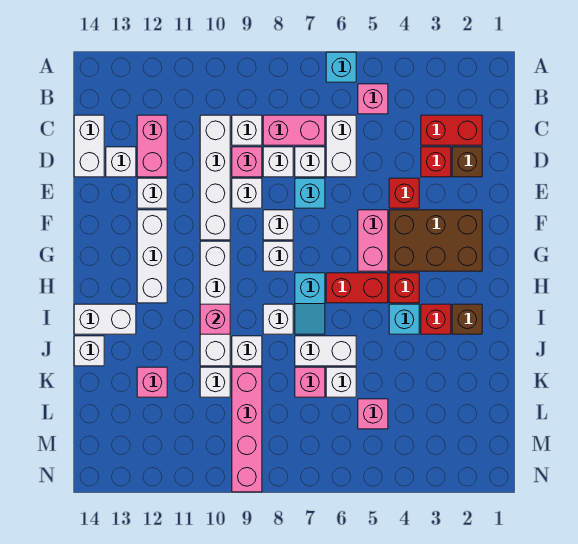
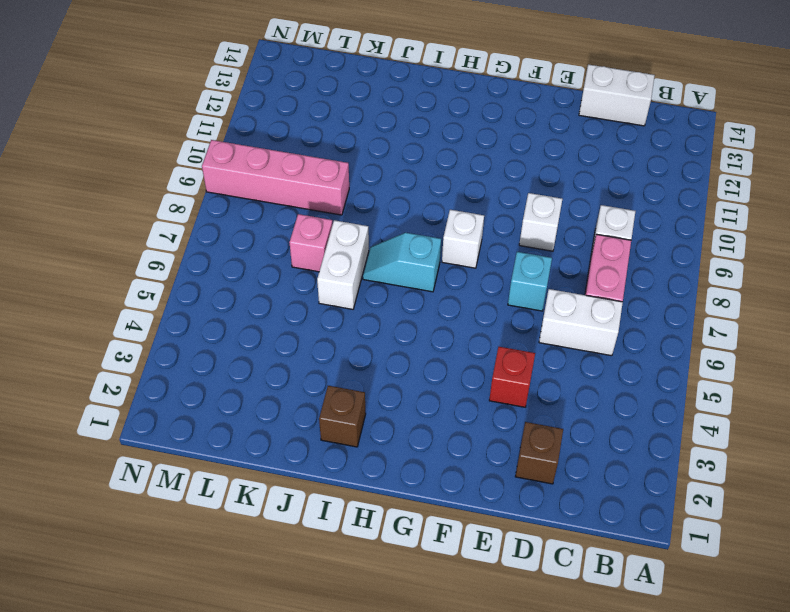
none -> cyan brick A6 level 1
none -> pink brick B5 level 1
none -> red brick C2:C3 level 1
none -> white brick C10:F10 level 1

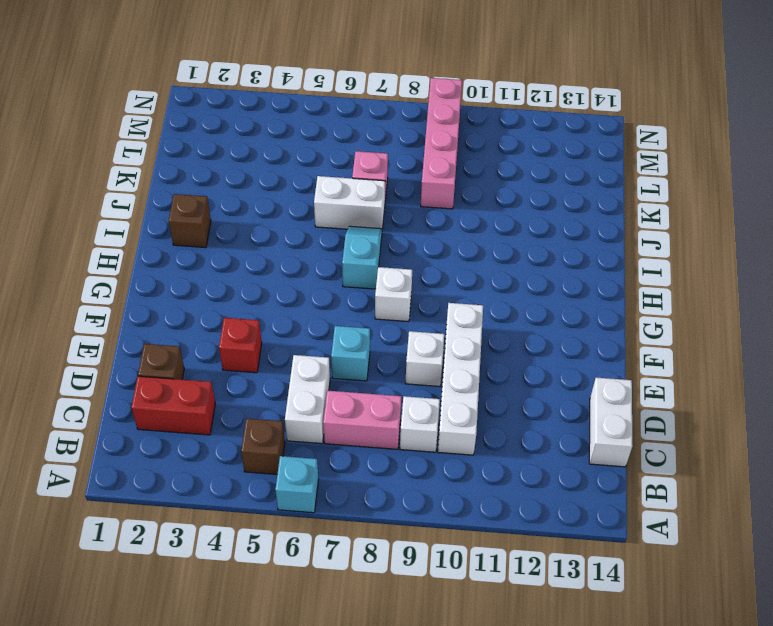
brown brick B5 level 1 -> pink brick B5 level 1
none -> pink brick C12:D12 level 1
none -> red brick D3 level 1
none -> white brick D7 level 1
none -> white brick D8 level 1

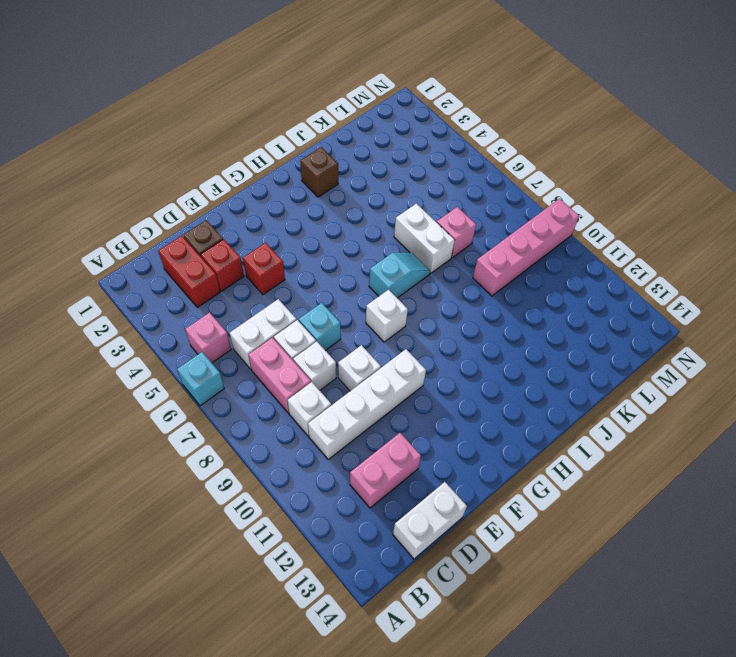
none -> pink brick D9 level 1
none -> white brick D13 level 1
none -> white brick E12 level 1
none -> brown brick F2:G4 level 1

